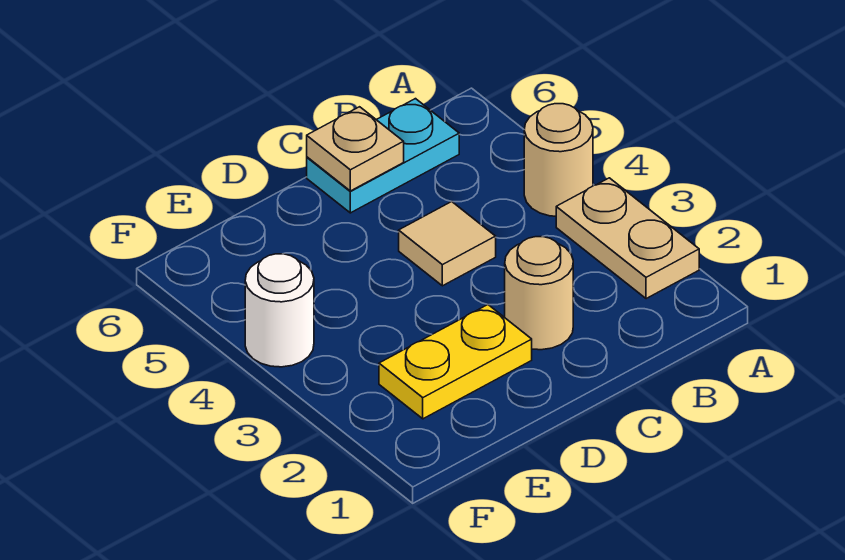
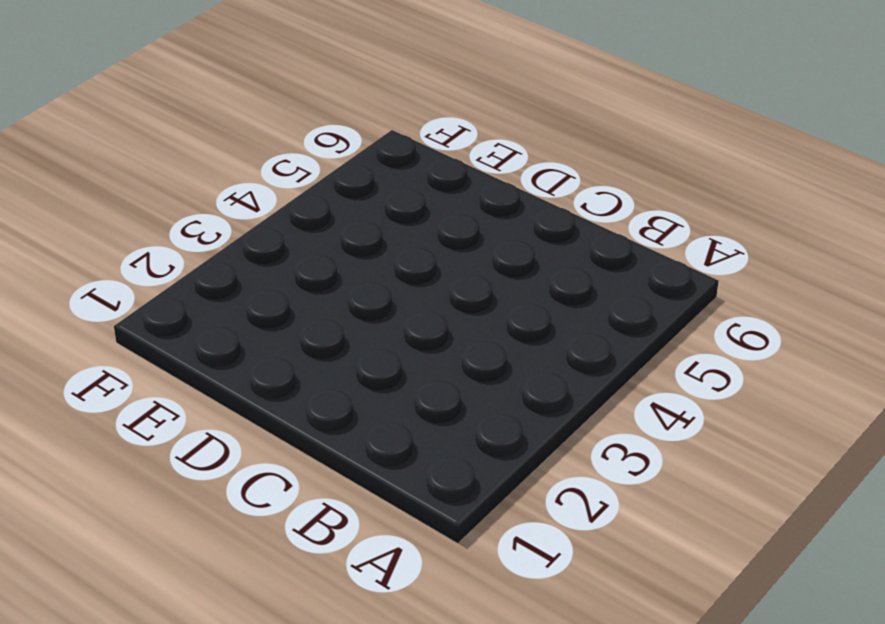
none -> tan plate A2:A3 level 1
none -> tan round brick A4 level 1

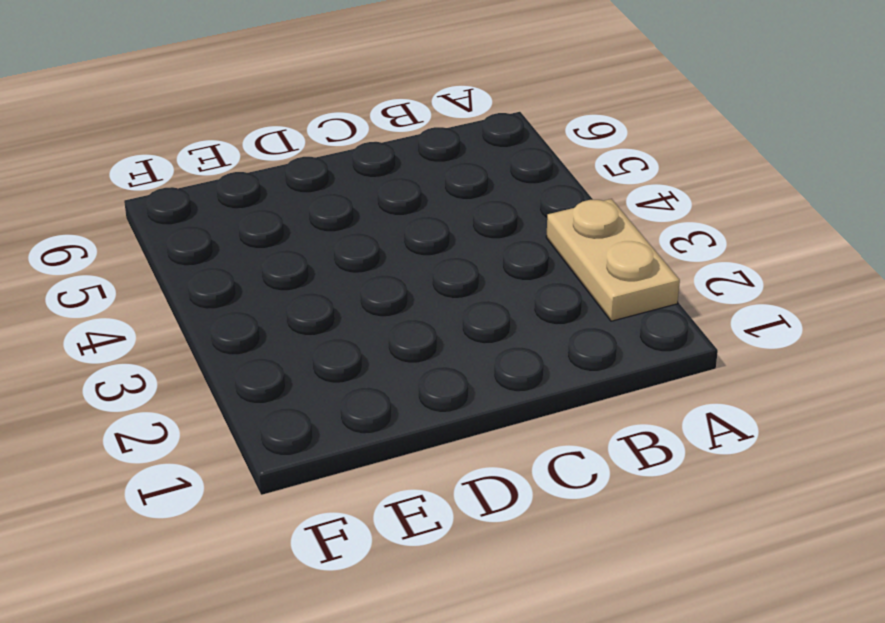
none -> tan round brick A4 level 1
none -> cyan plate B6:C6 level 1

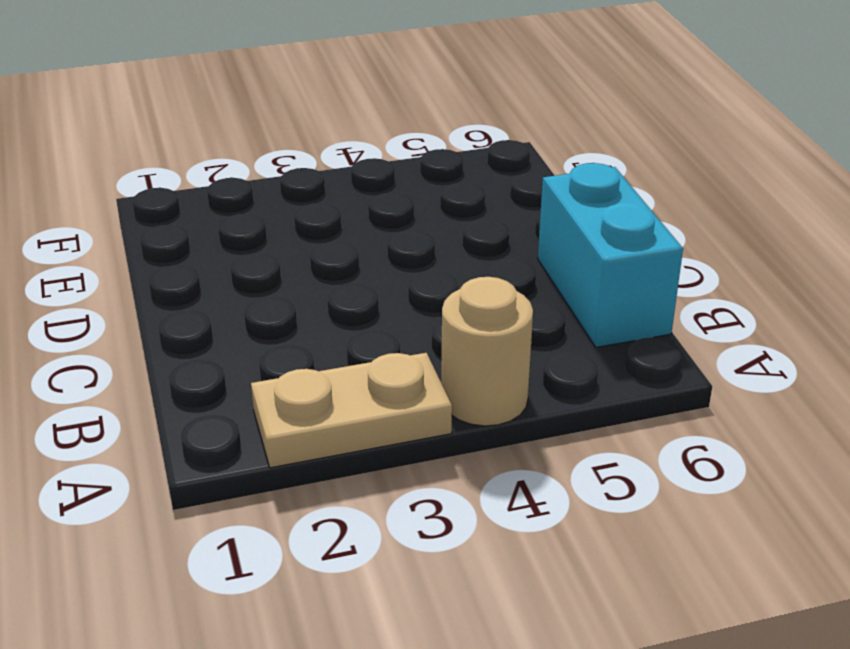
cyan brick B6:C6 level 1 -> cyan plate B6:C6 level 1
none -> tan round brick C2 level 1
none -> tan tile C4 level 1

